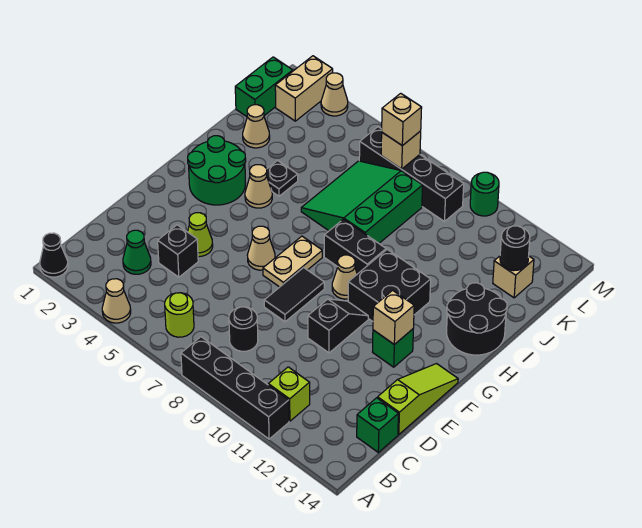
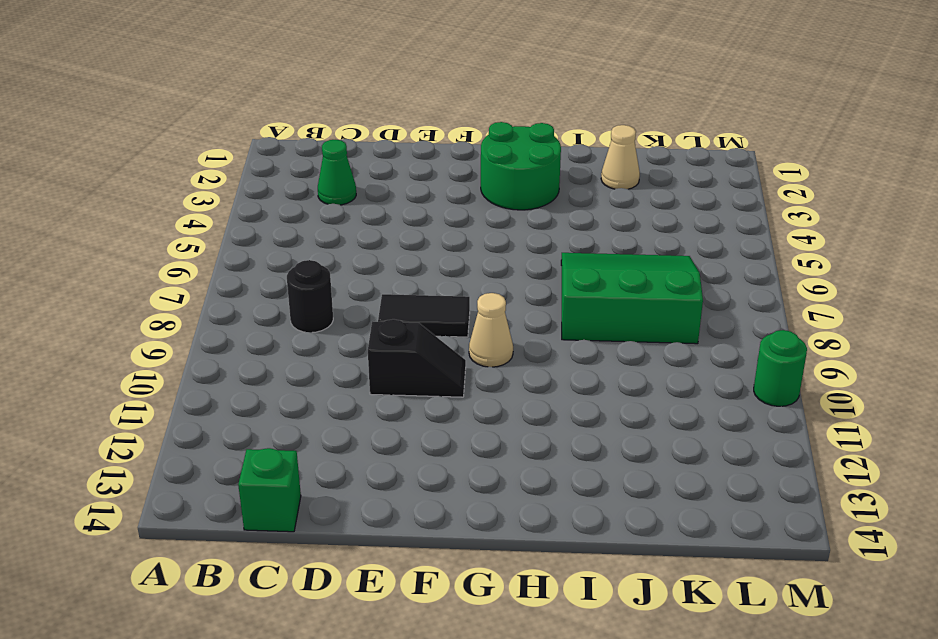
none -> black cone A1 level 1
none -> tan cone A4 level 1
none -> black brick A8:A11 level 1
none -> lime round brick B6 level 1

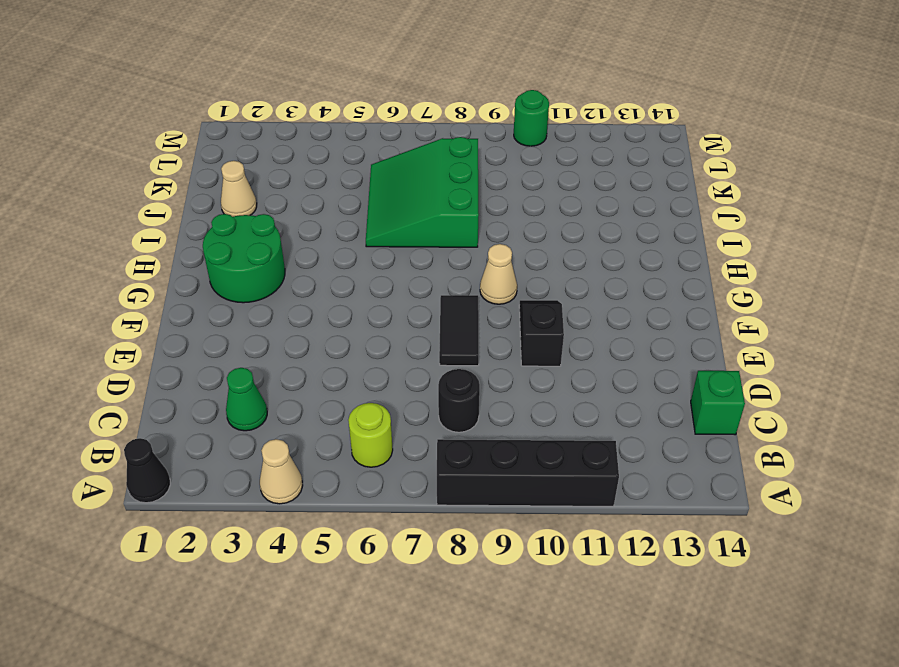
none -> lime brick B11 level 1
none -> black brick D4 level 1
none -> lime slope D14:F14 level 1 top D
none -> lime cone E4 level 1

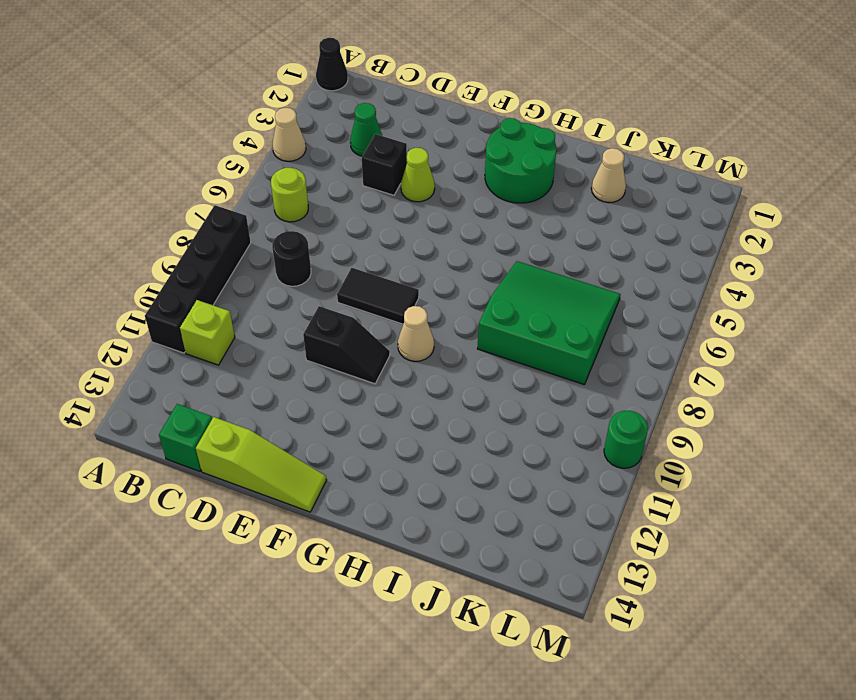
none -> tan cone F6 level 1
none -> tan plate F7:G7 level 1
none -> green brick F12 level 1
none -> black brick G10:H11 level 1

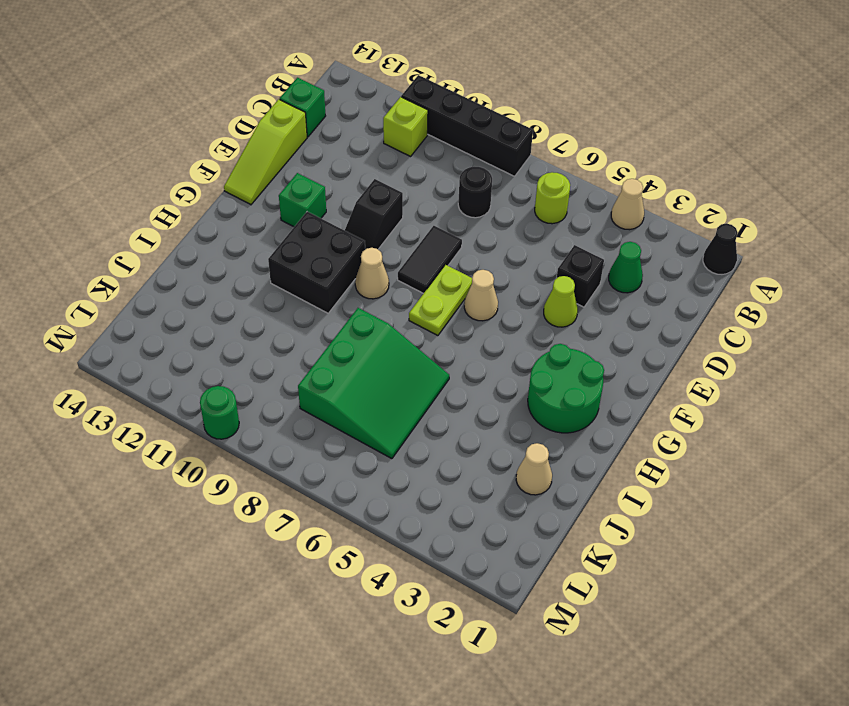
lime plate F7:G7 level 1 -> tan plate F7:G7 level 1
none -> tan cone H4 level 1
none -> black brick H8:H9 level 1
none -> black round brick H13:I14 level 1
none -> black plate I4 level 1

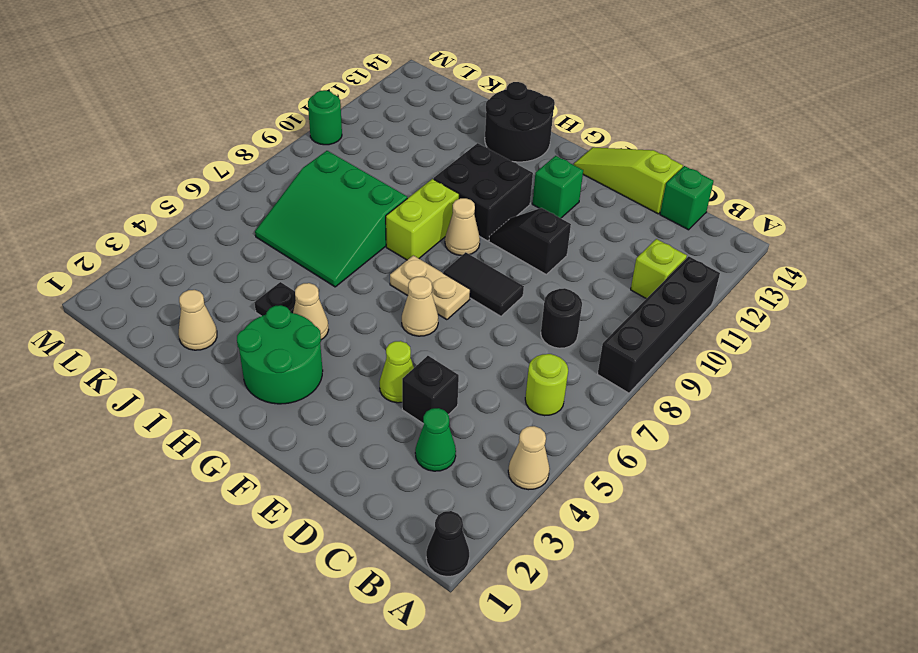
lime brick H8:H9 level 1 -> black brick H8:H9 level 1
none -> green brick K1:L1 level 1
none -> tan brick K13 level 1
none -> tan brick L2:M2 level 1
none -> black brick L6:L9 level 1

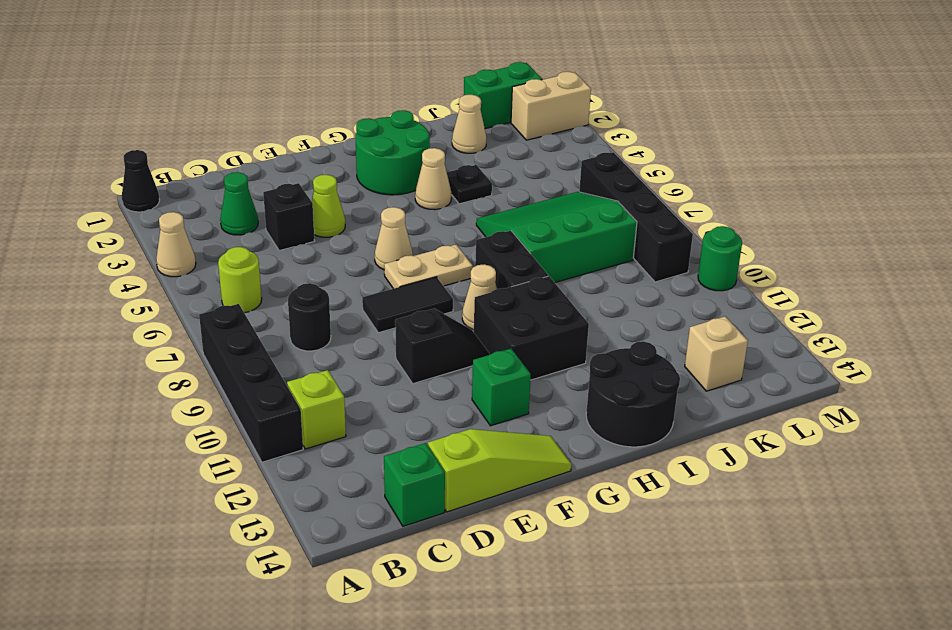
none -> tan cone M3 level 1
none -> tan brick F12 level 2
none -> black round brick K13 level 2
none -> tan brick L7 level 2

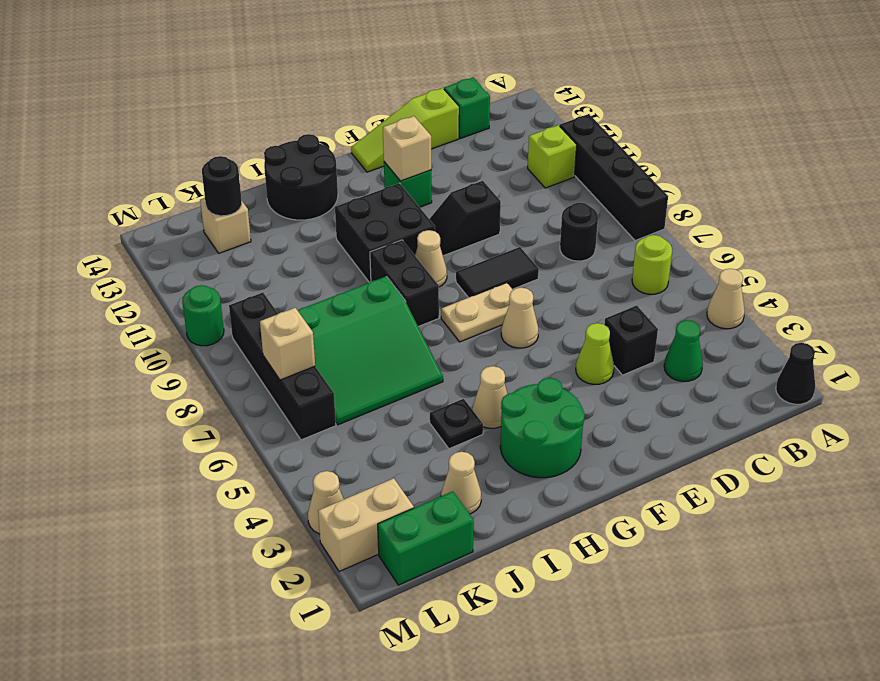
none -> tan brick L7 level 3

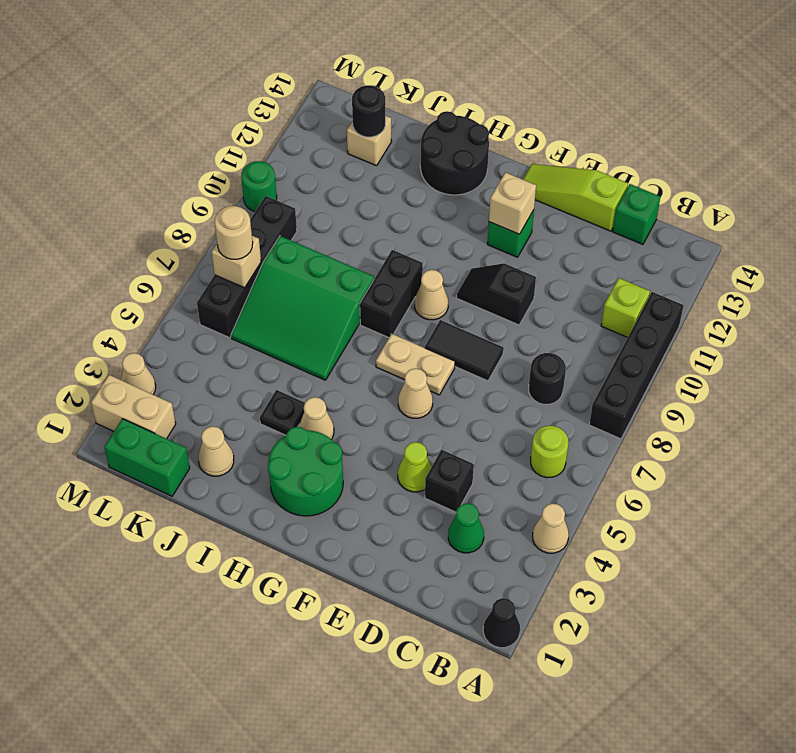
tan round brick L7 level 3 -> tan brick L7 level 3
none -> black brick G10:H11 level 1

